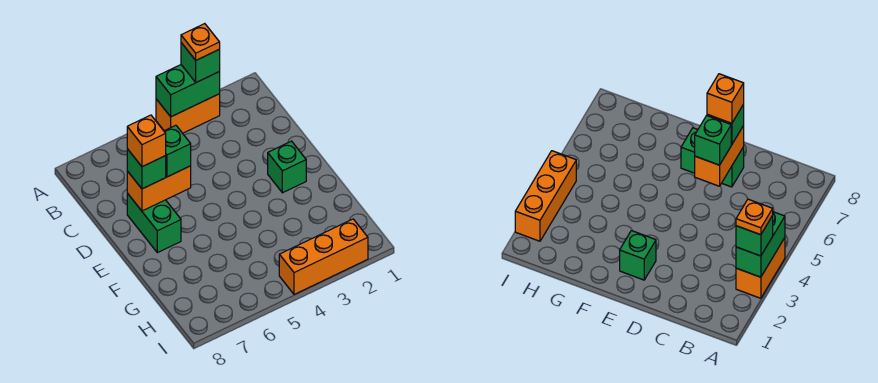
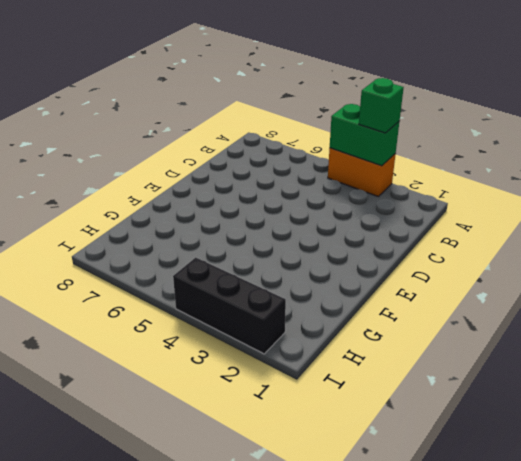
black brick I2:I4 level 1 -> orange brick I2:I4 level 1
none -> green brick D7:E7 level 1
none -> green brick E2 level 1

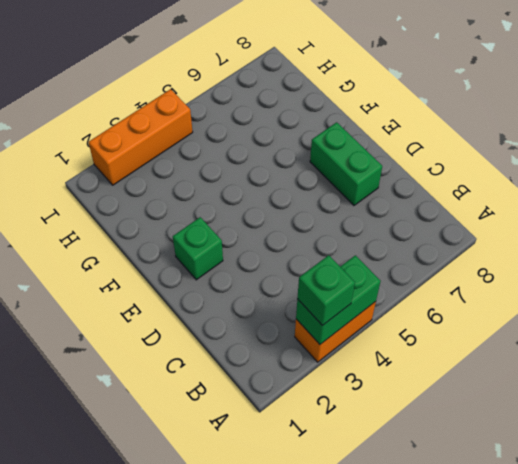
none -> orange brick D6:D7 level 2
none -> green brick D6 level 3

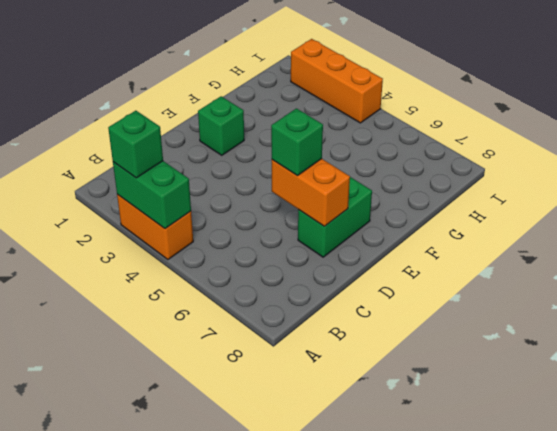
none -> green brick D7 level 3
none -> orange plate A3 level 4

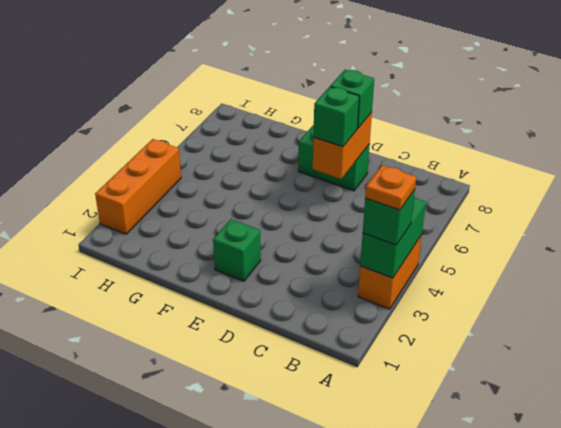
none -> orange brick D7 level 4

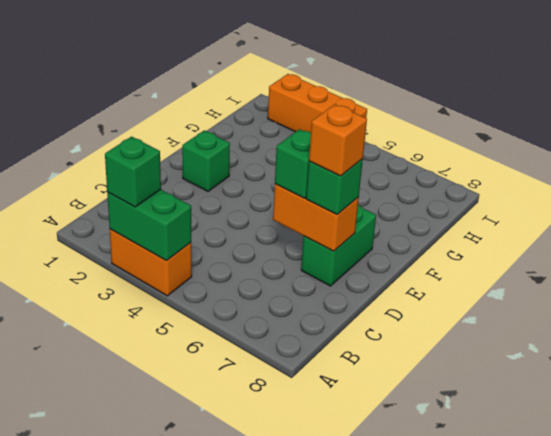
none -> orange plate A3 level 4

